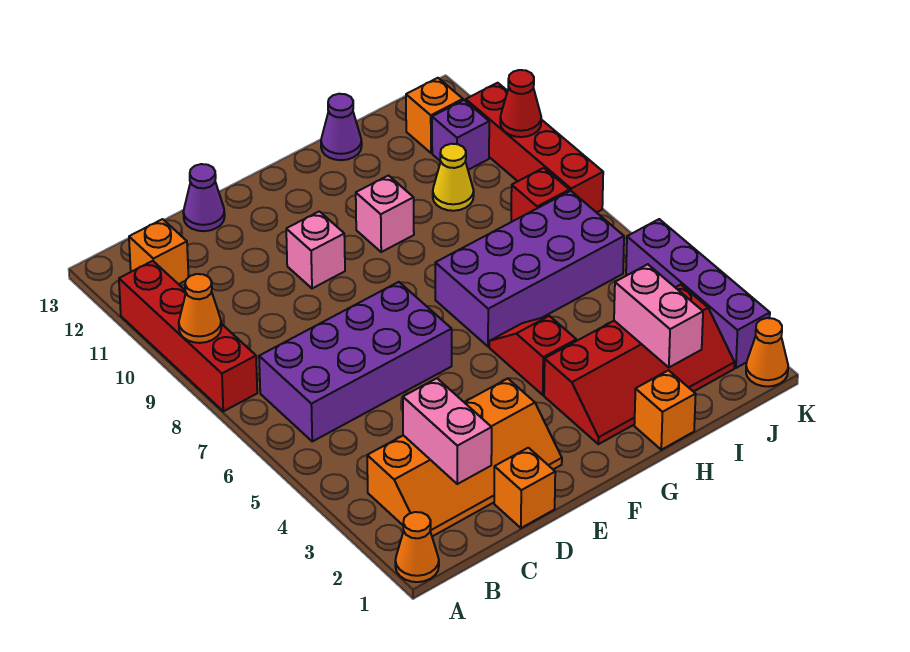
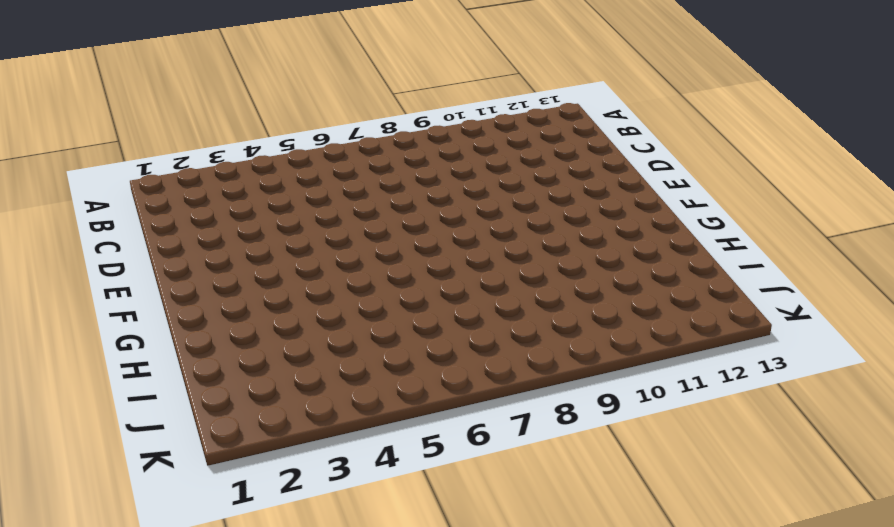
none -> orange cone A1 level 1
none -> red brick A8:A11 level 1
none -> orange slope B2:E3 level 1 top 3

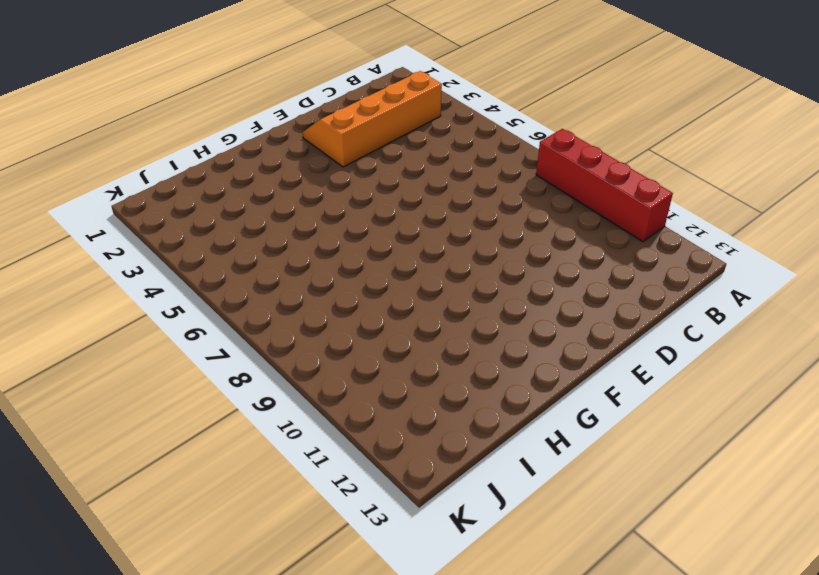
none -> orange cone A1 level 1
none -> purple brick B6:E7 level 1
none -> orange brick B12 level 1

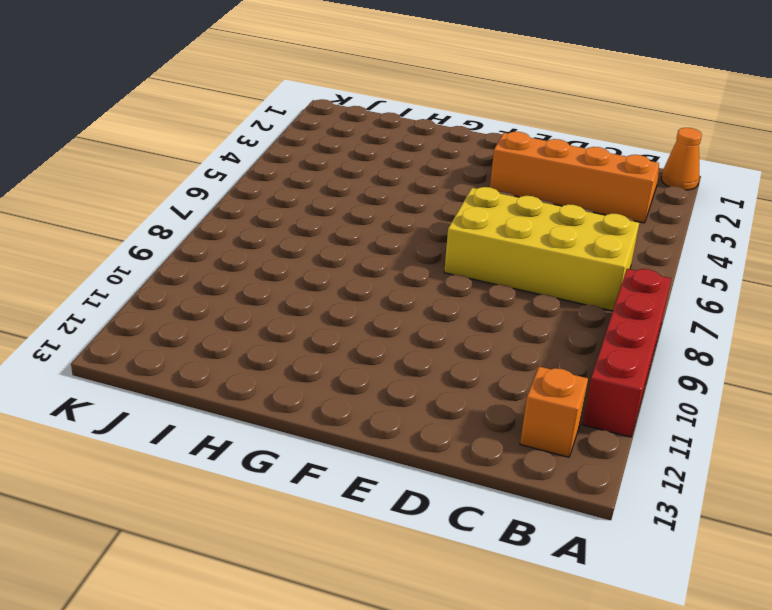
yellow brick B6:E7 level 1 -> purple brick B6:E7 level 1
none -> orange brick D1 level 1
none -> purple cone D13 level 1
none -> pink brick E10 level 1

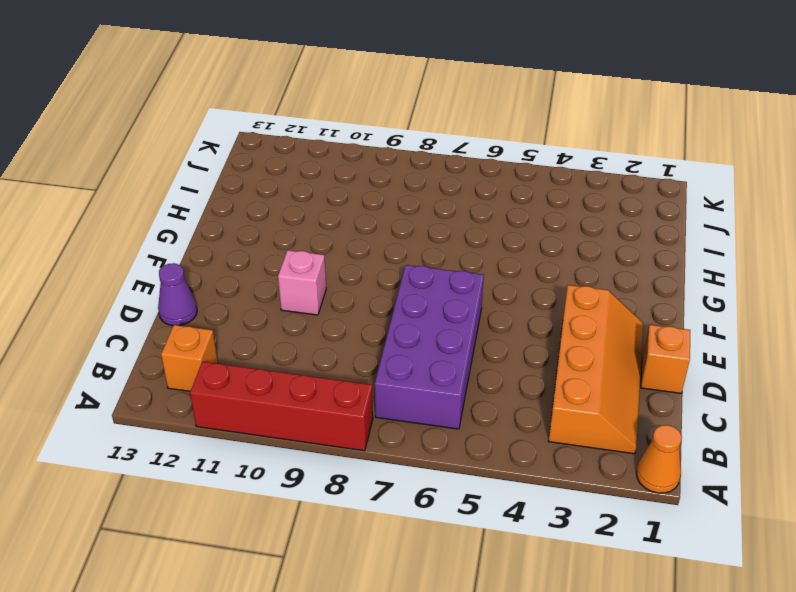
none -> red slope G2:J3 level 1 top 3
none -> red slope G4:G5 level 1 top 4
none -> purple brick G6:J7 level 1

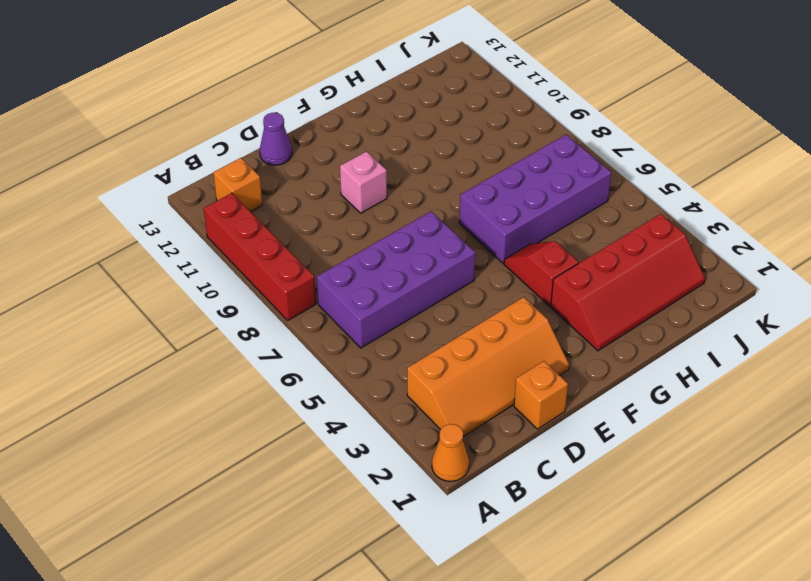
none -> pink brick G10 level 1
none -> orange brick H1 level 1
none -> purple cone H13 level 1

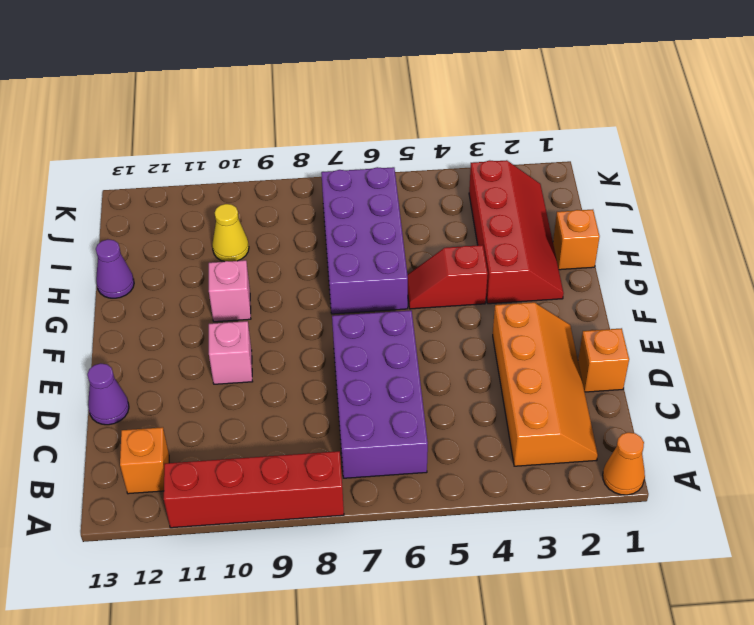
none -> red brick J8 level 1
none -> purple brick J11 level 1
none -> orange brick J12 level 1

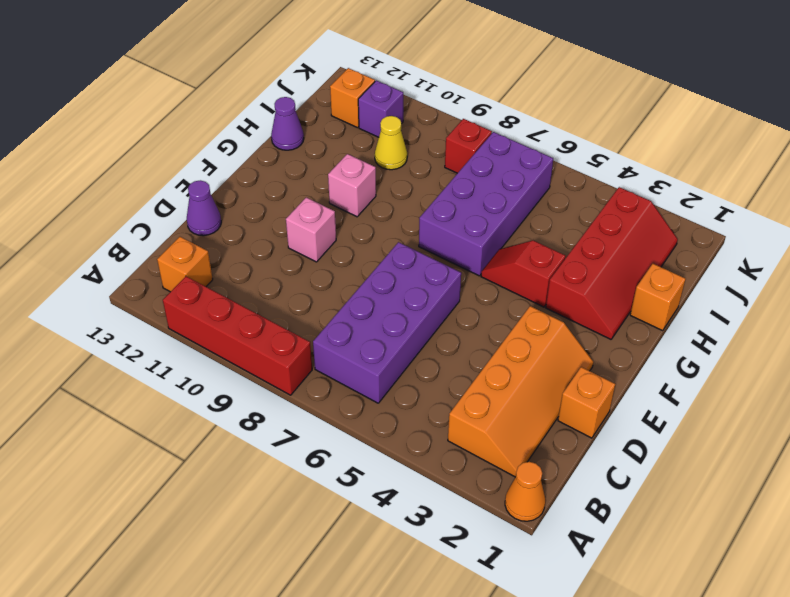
none -> orange cone K1 level 1
none -> purple brick K2:K5 level 1
none -> red brick K8:K11 level 1

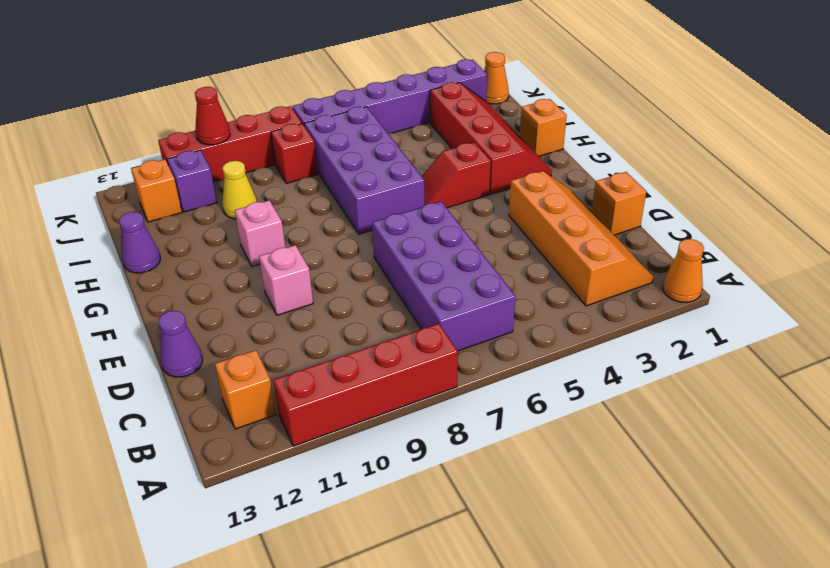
purple brick K2:K7 level 1 -> purple brick K2:K5 level 1
none -> orange cone A9 level 2
none -> pink brick C2:C3 level 2
none -> pink brick I2:I3 level 2

